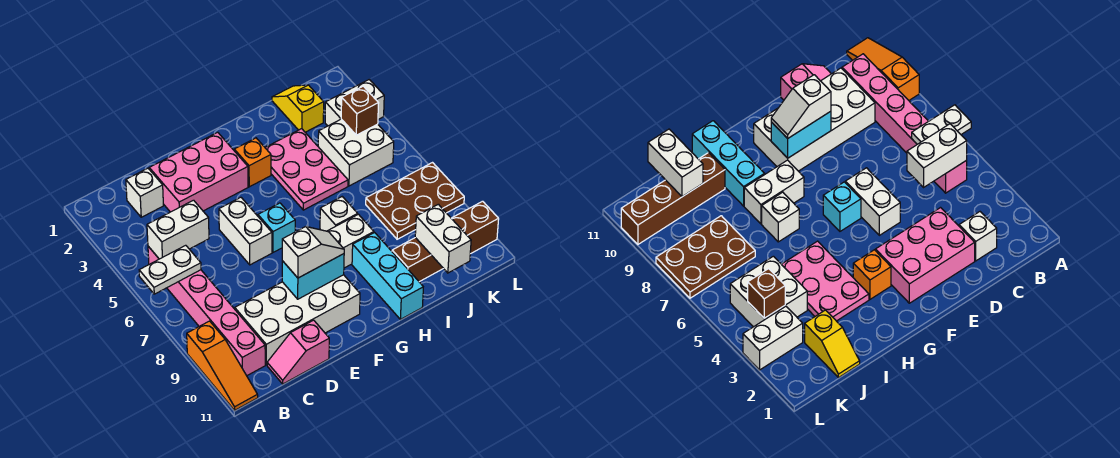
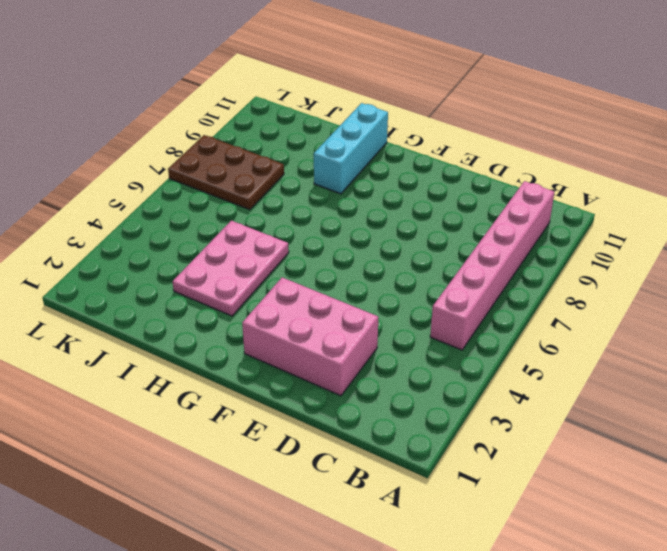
none -> orange slope A9:A11 level 1 top 9
none -> white brick C2 level 1
none -> white brick C9:F10 level 1

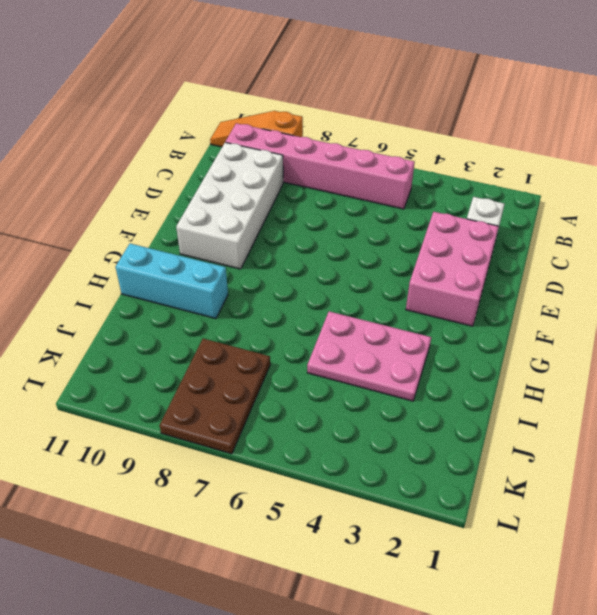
none -> pink slope C11:D11 level 1 top D
none -> white brick E5:E6 level 1
none -> cyan brick F6 level 1

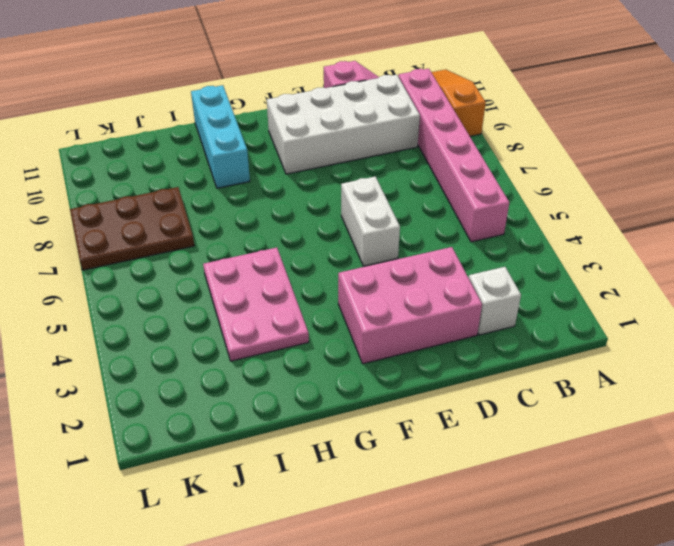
none -> cyan brick F6 level 1
none -> orange brick G3 level 1
none -> white brick G8:H8 level 1

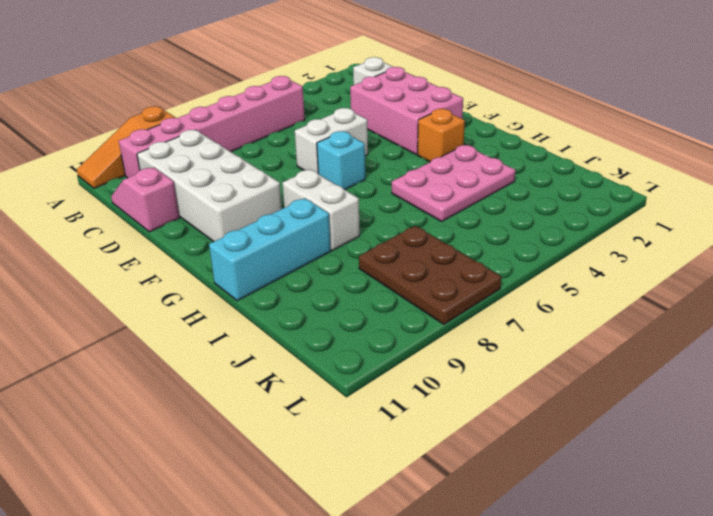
none -> white brick H7 level 1
none -> brown brick I10:L10 level 1
none -> yellow slope J1:J2 level 1 top 2

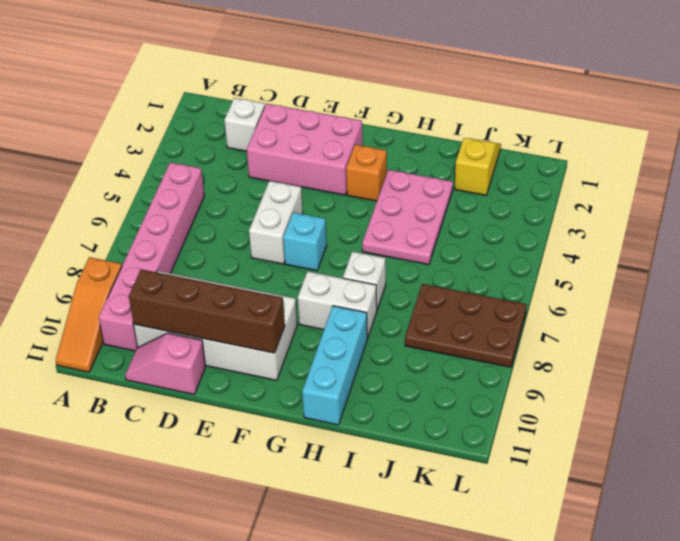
brown brick C10:F10 level 2 -> brown brick I10:L10 level 1
none -> white brick J4:K5 level 1
none -> white brick K3:L3 level 1
none -> white plate A6:B6 level 2

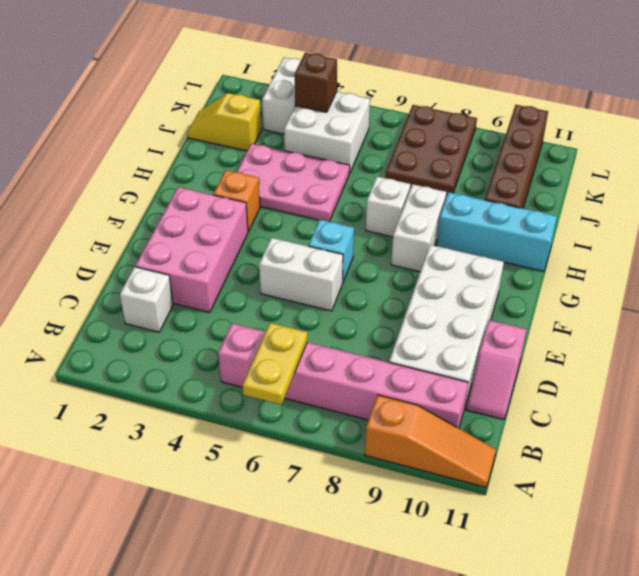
yellow plate A6:B6 level 2 -> white plate A6:B6 level 2
none -> white brick B5:C5 level 2
none -> cyan brick E9:F9 level 2
none -> white brick J10:J11 level 2

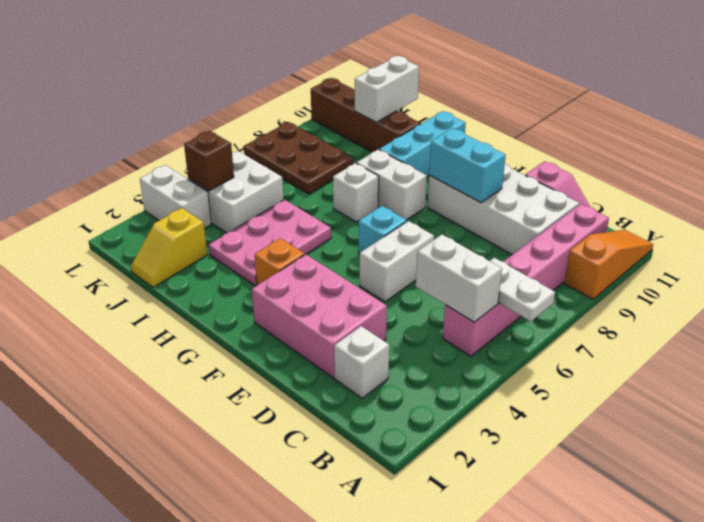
none -> white slope E9:F9 level 3 top E

